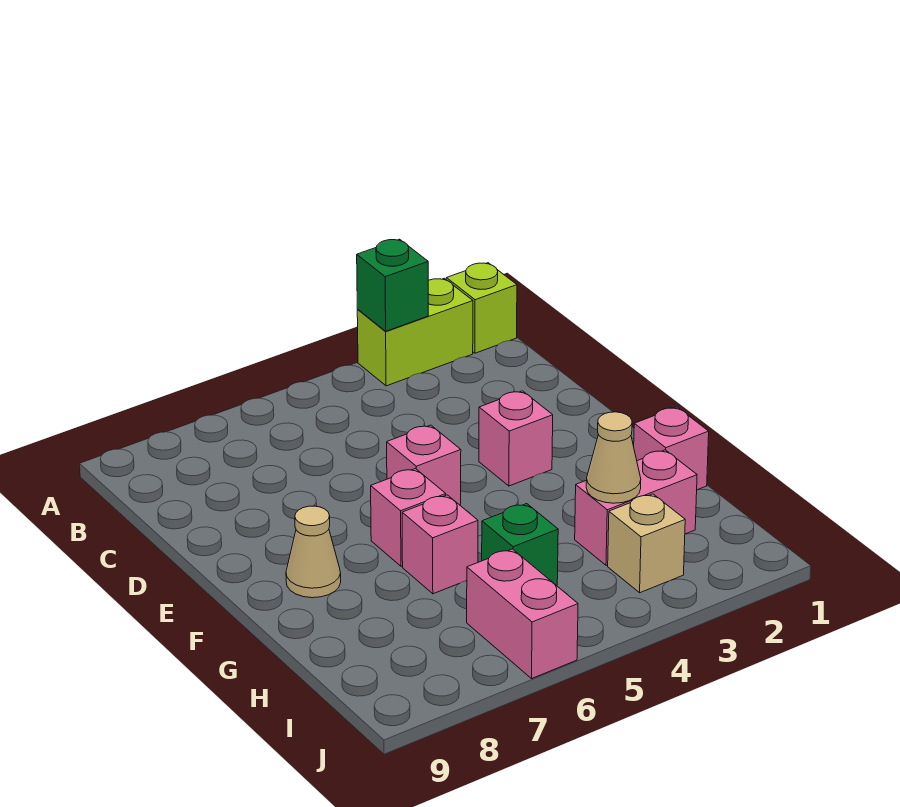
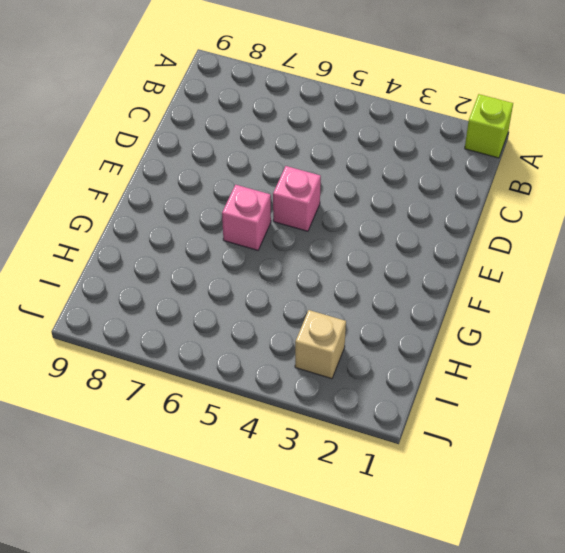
none -> lime brick A2:A3 level 1
none -> pink brick E3 level 1
none -> tan cone F8 level 1

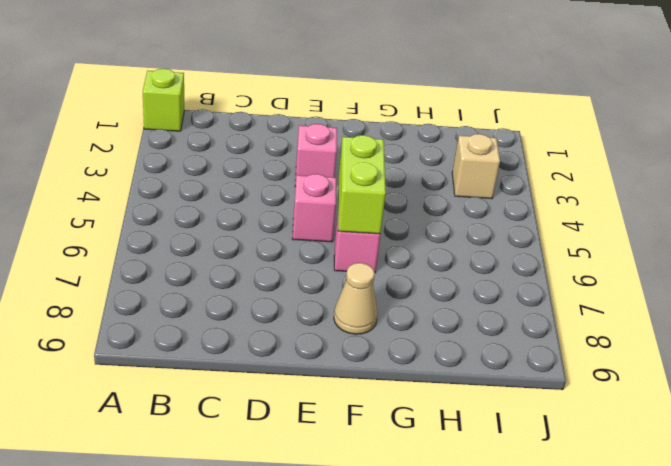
lime brick F5:F6 level 2 -> lime brick A2:A3 level 1
none -> pink brick G1 level 1
none -> pink brick G6 level 1
none -> pink brick H2:H3 level 1

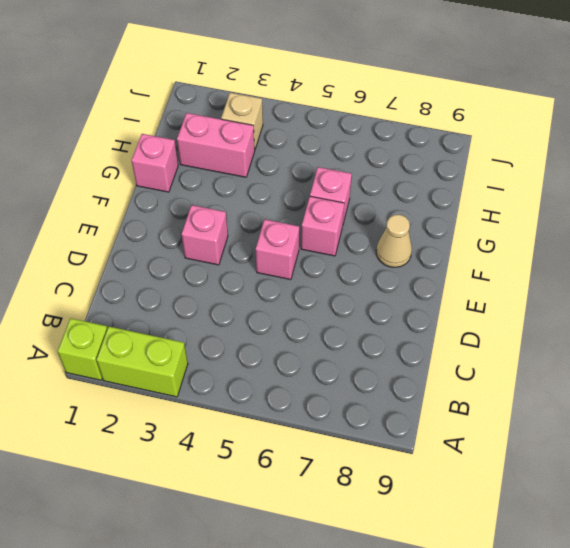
none -> green brick H5 level 1
none -> pink brick I6:J6 level 1
none -> green brick A3 level 2

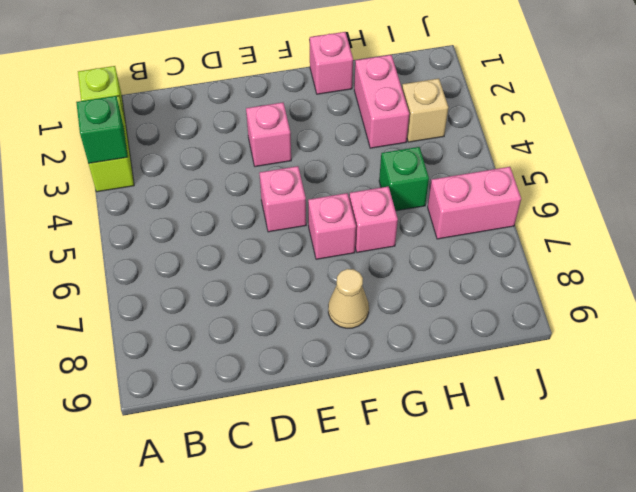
none -> tan cone H3 level 2

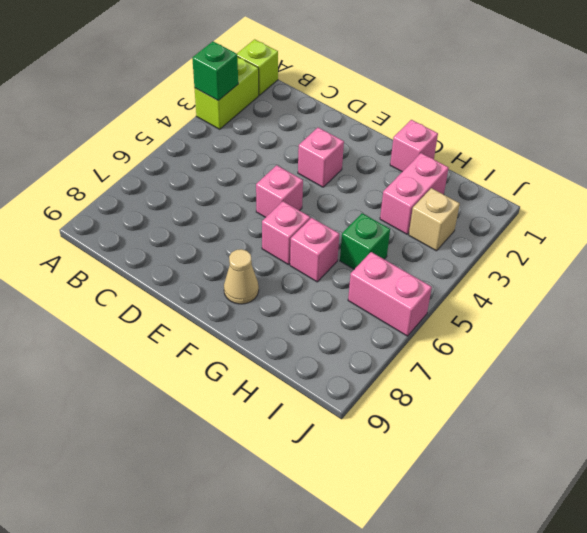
none -> tan cone H3 level 2

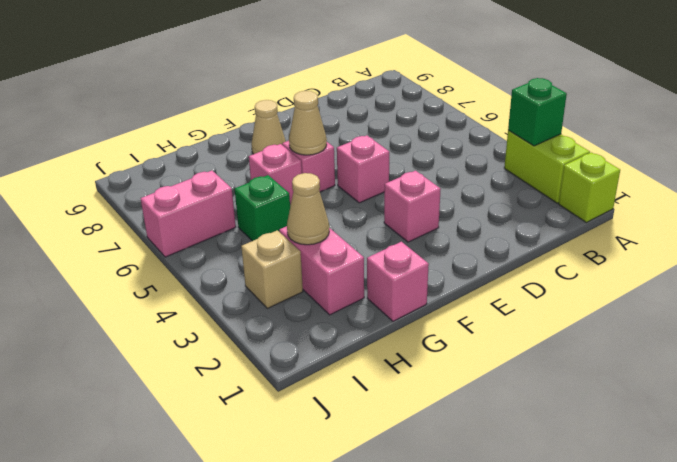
tan cone F6 level 2 -> none

